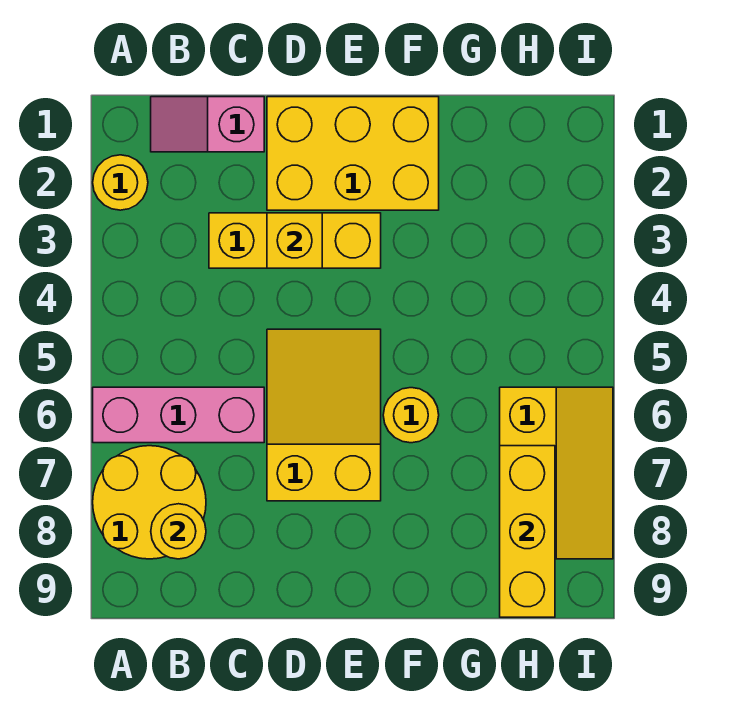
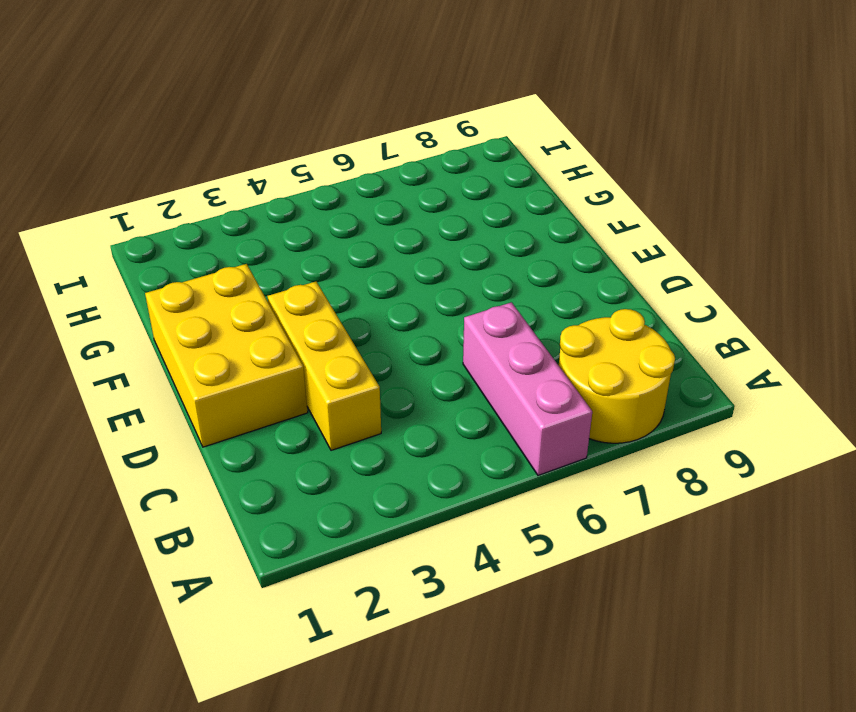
none -> yellow round brick A2 level 1
none -> pink slope B1:C1 level 1 top C
none -> yellow slope D5:E7 level 1 top 7

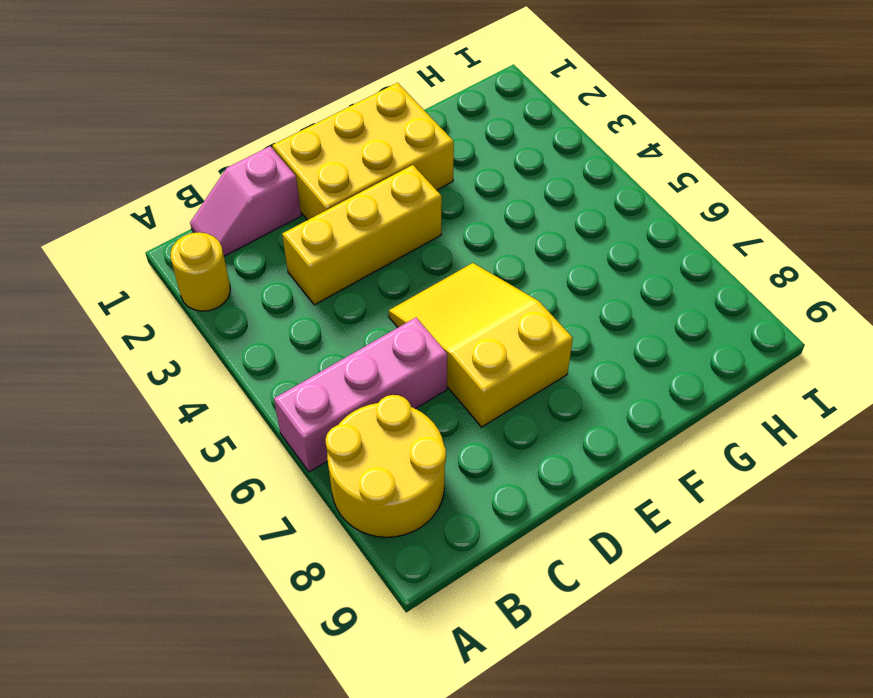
none -> yellow round brick F6 level 1
none -> yellow slope H6:I8 level 1 top H
none -> yellow round brick B8 level 2

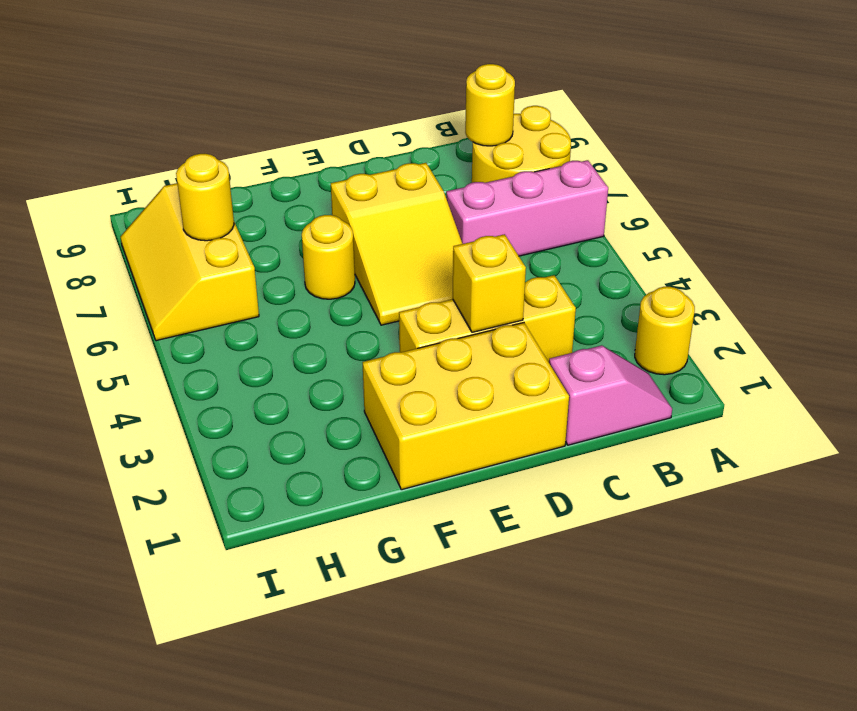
yellow round brick H7 level 2 -> yellow brick H7:H9 level 2

